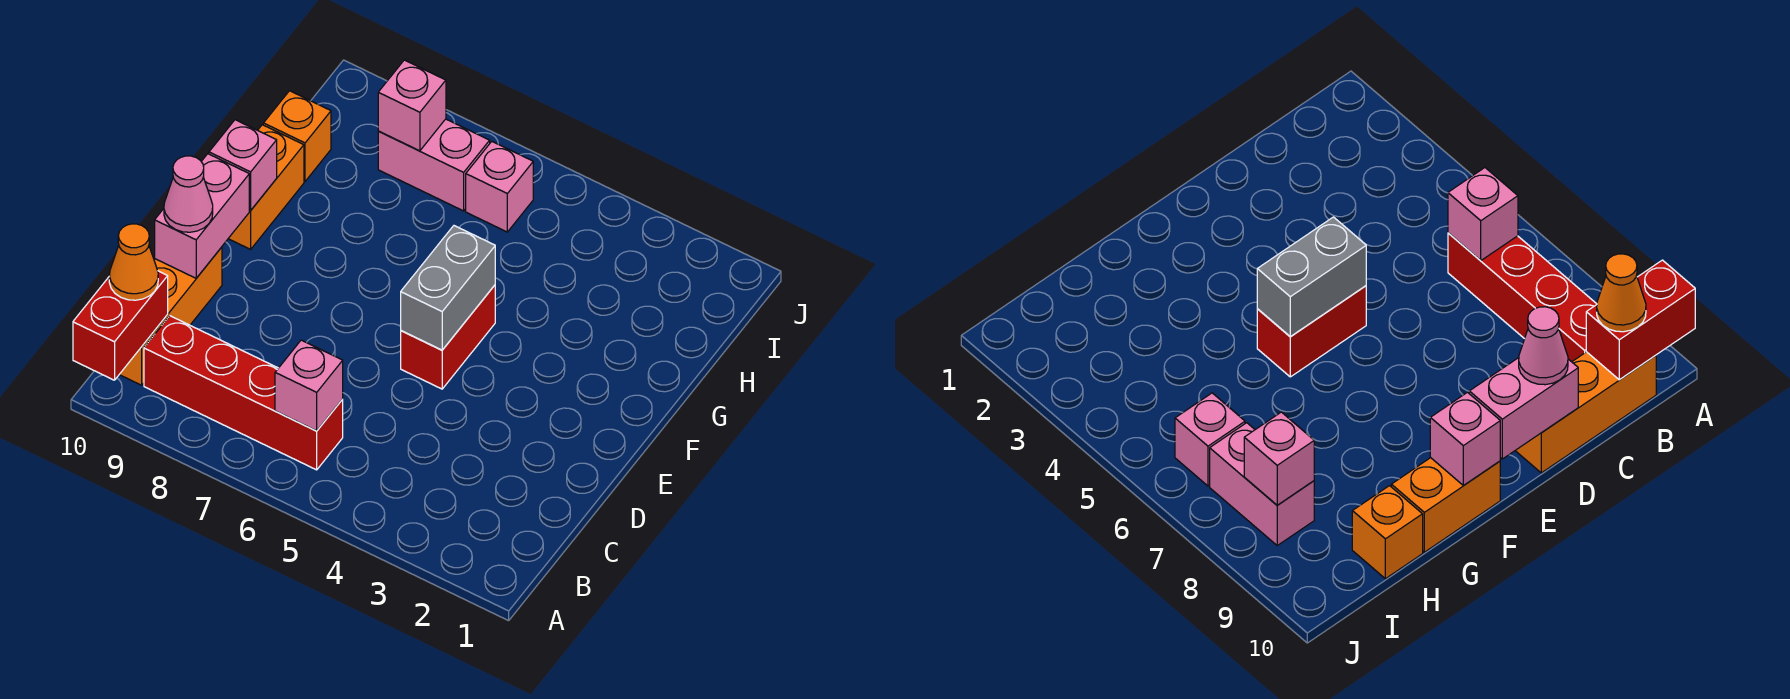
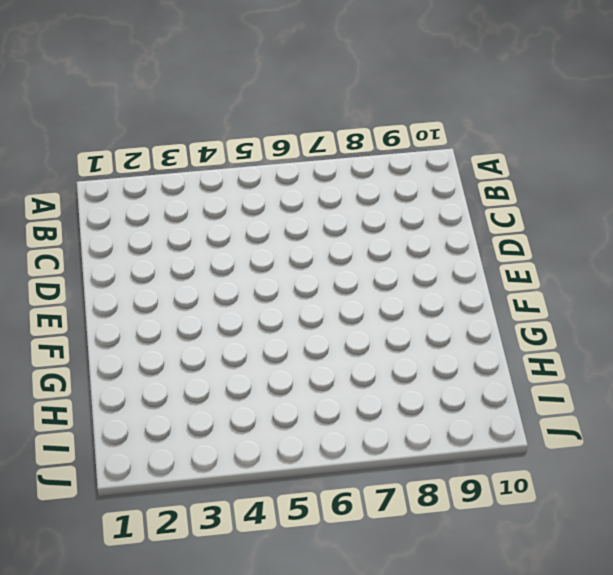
none -> red brick B6:B9 level 1
none -> orange brick B10:D10 level 1
none -> red brick E5:F5 level 1

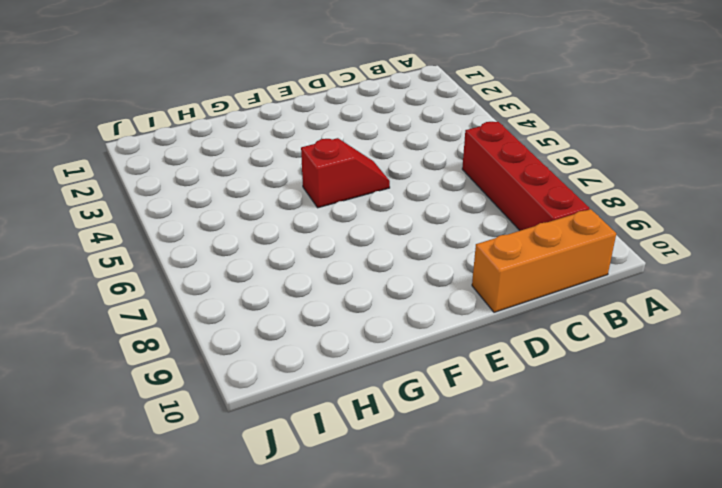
red slope E5:F5 level 1 top F -> red brick E5:F5 level 1
none -> orange brick F10:G10 level 1
none -> orange brick H10 level 1
none -> pink brick I6 level 1

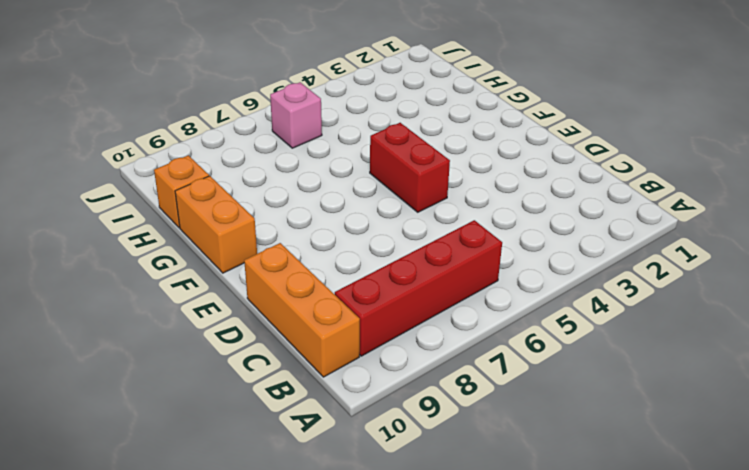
none -> pink brick I7:I8 level 1
none -> red brick A10:B10 level 2
none -> pink brick B6 level 2

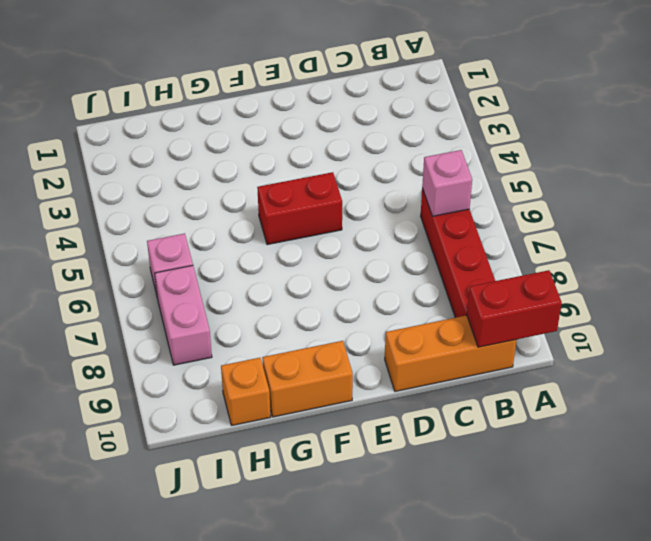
none -> pink brick D10:E10 level 2
none -> grey brick E5:F5 level 2
none -> pink brick F10 level 2

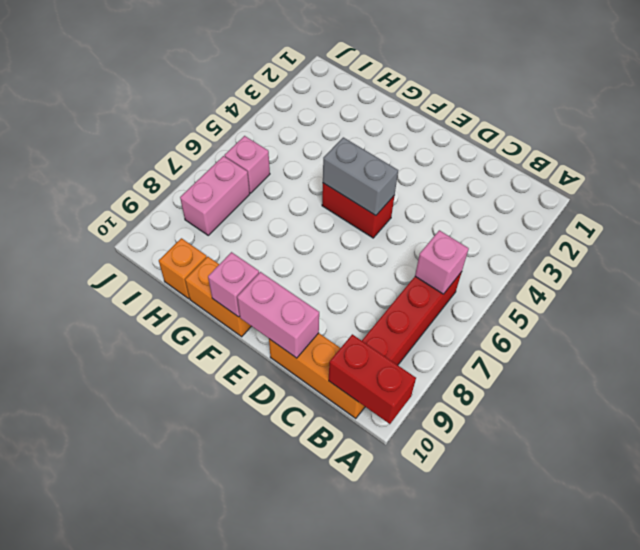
none -> pink brick I8 level 2
none -> orange cone B10 level 3
none -> pink cone D10 level 3

